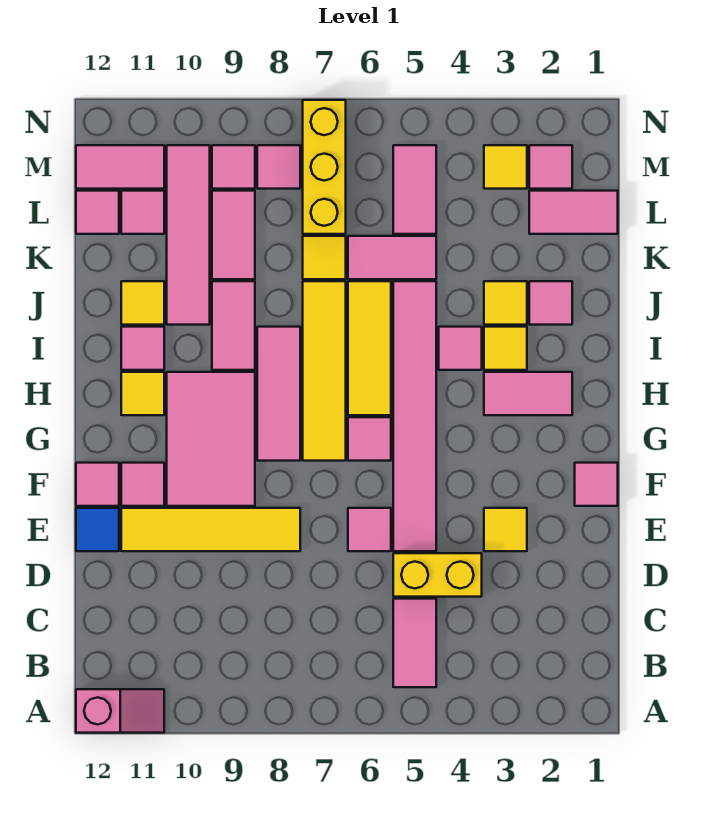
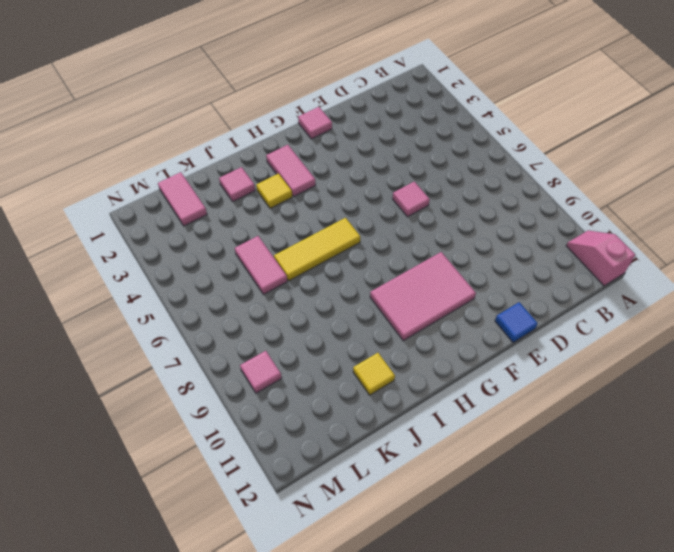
none -> pink tile B5:C5 level 1
none -> yellow brick D4:D5 level 1
none -> yellow tile E3 level 1
none -> pink tile E5:J5 level 1

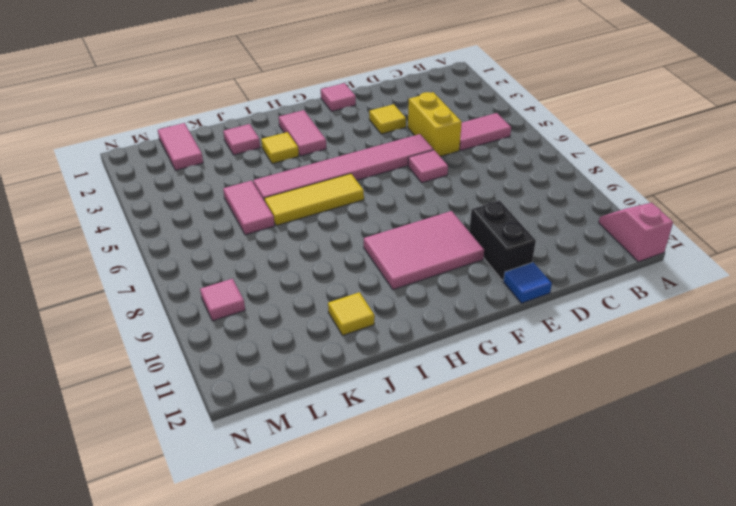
black brick E10:E11 level 1 -> yellow tile E8:E11 level 1
none -> pink tile F11 level 1
none -> pink tile F12 level 1
none -> pink tile G6 level 1
none -> yellow tile G7:J7 level 1

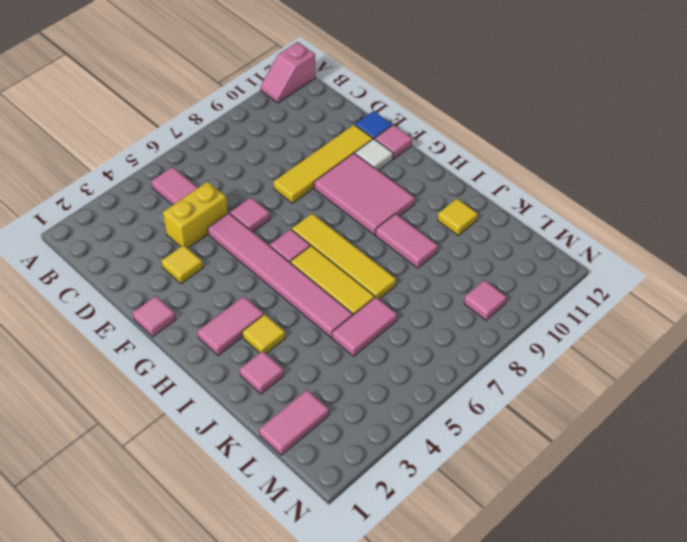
white tile F11 level 1 -> pink tile F11 level 1
none -> pink tile G8:I8 level 1
none -> yellow tile H11 level 1
none -> pink tile I4 level 1
none -> pink tile I11 level 1

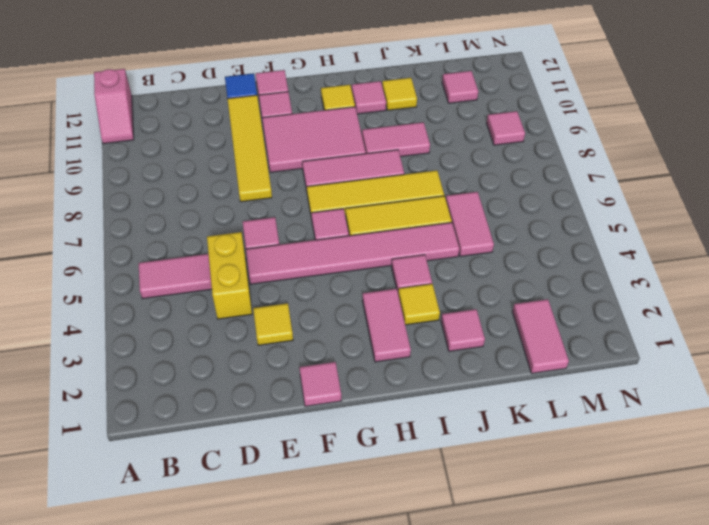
none -> yellow tile J3 level 1
none -> pink tile J10:M10 level 1
none -> yellow tile K7 level 1
none -> pink tile K9:L9 level 1

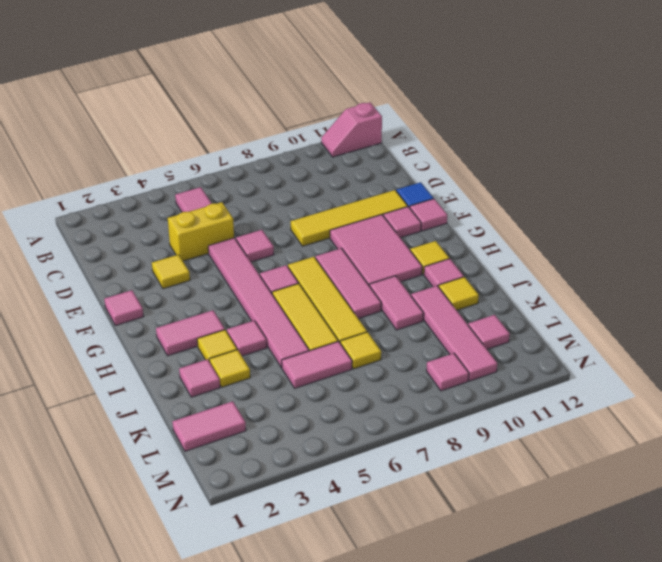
none -> pink tile K9:L9 level 1
none -> pink tile L5:M5 level 1
none -> yellow brick L7:N7 level 1
none -> pink tile L12 level 1

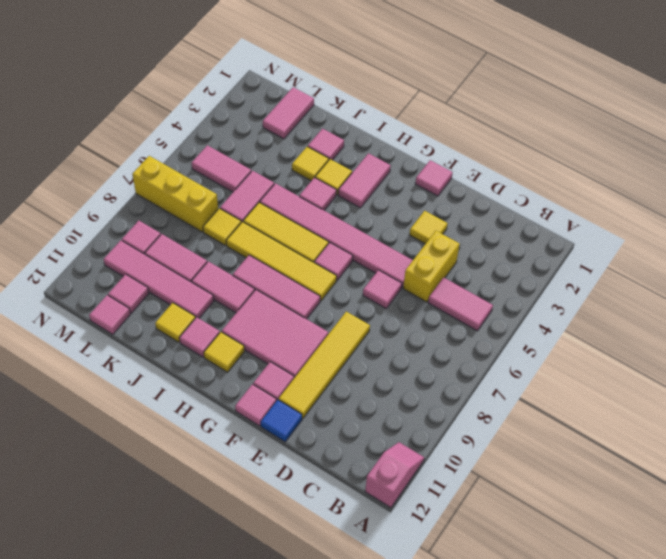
none -> pink tile M2 level 1
none -> yellow tile M3 level 1
none -> pink tile M8 level 1
none -> pink tile M11:M12 level 1

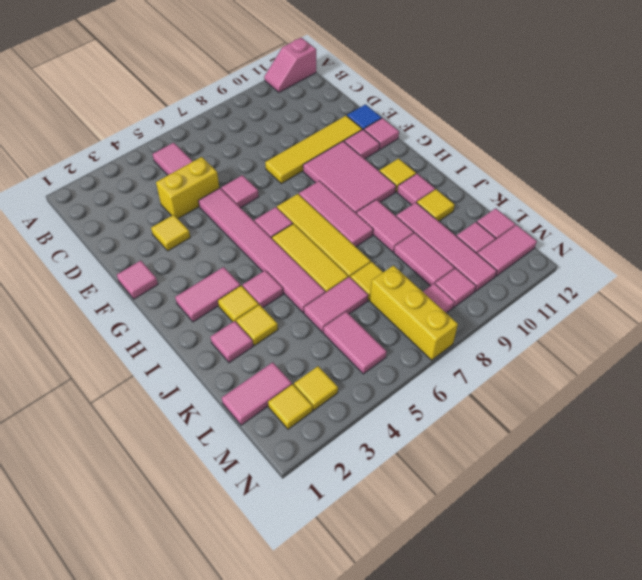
yellow tile M2 level 1 -> pink tile M2 level 1

